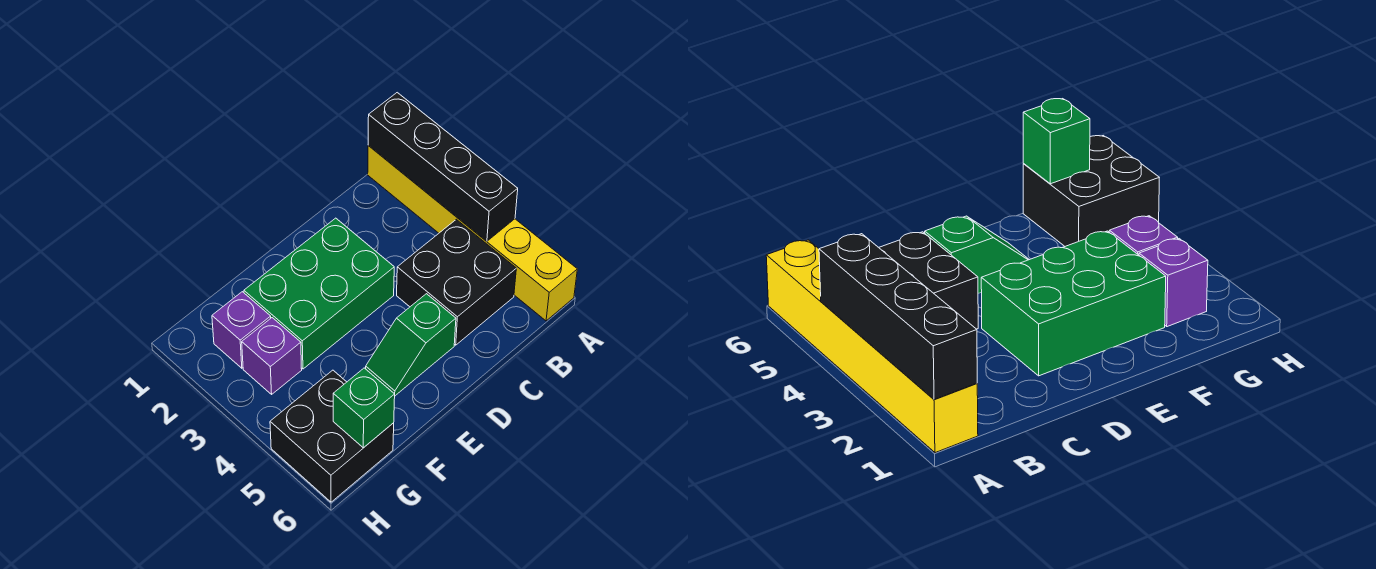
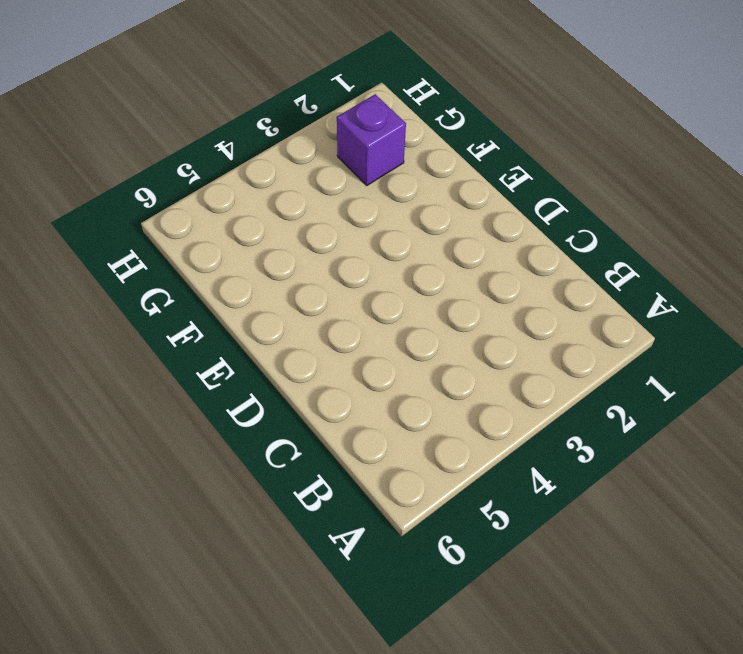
none -> yellow brick A1:A6 level 1
none -> black brick B4:C5 level 1

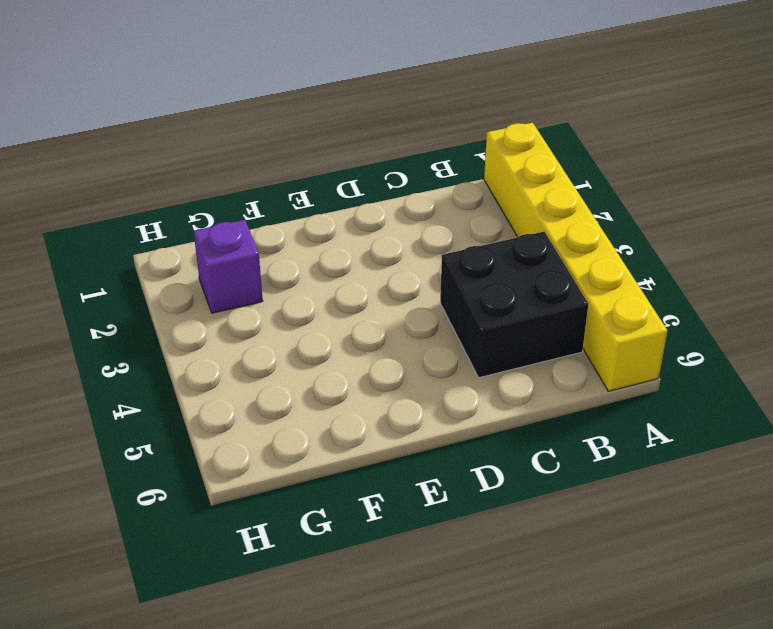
none -> green brick D2:F3 level 1
none -> green slope D5:E5 level 1 top D

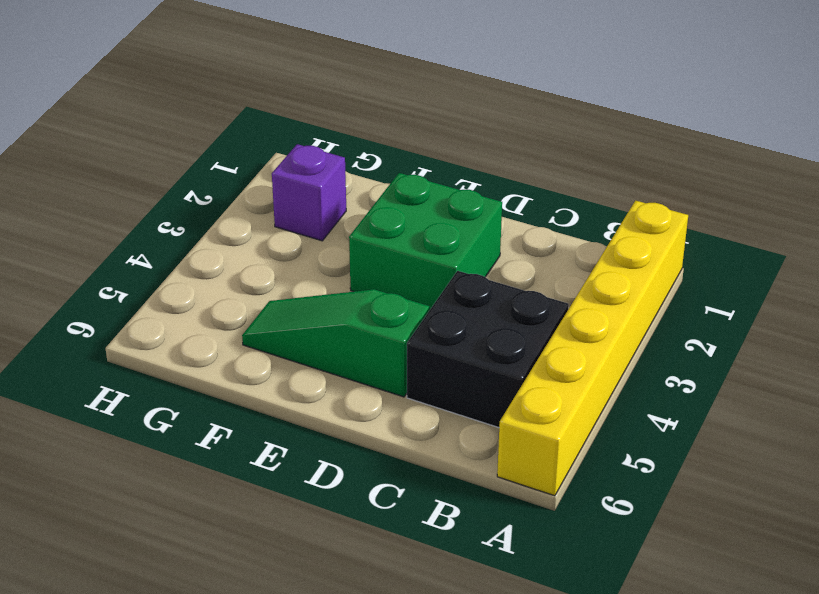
green brick D2:E3 level 1 -> green brick D2:F3 level 1
green slope D5:F5 level 1 top D -> green slope D5:E5 level 1 top D
none -> purple brick G3 level 1
none -> black brick G5:H6 level 1

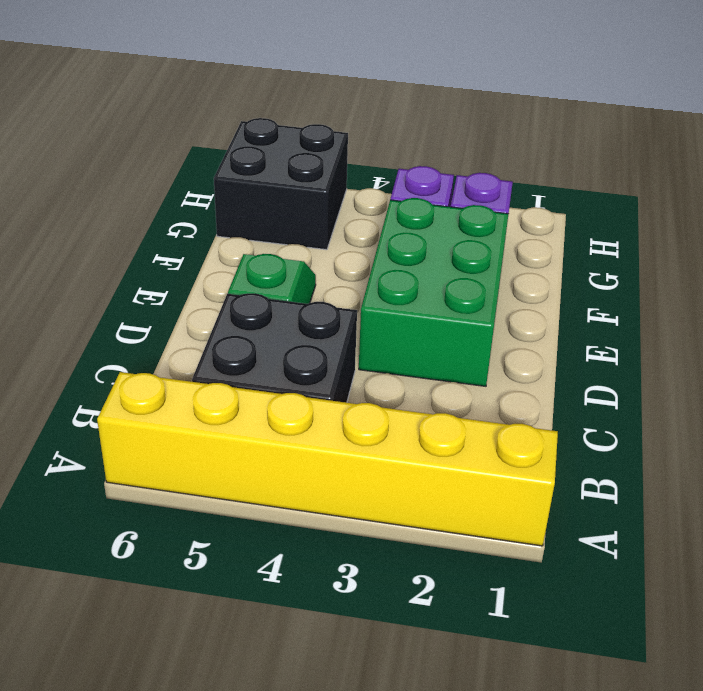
none -> black brick A1:A4 level 2
none -> green brick G6 level 2

